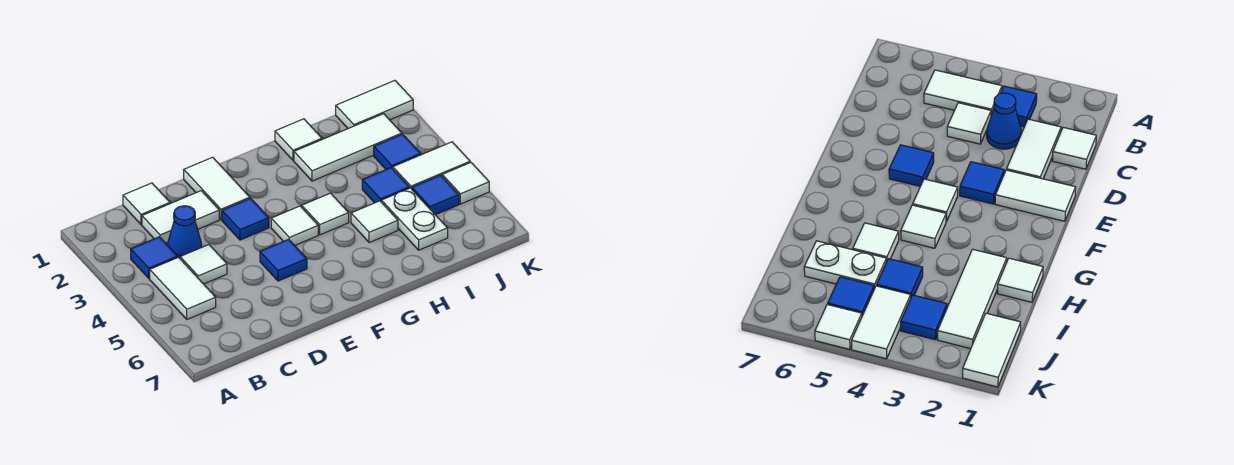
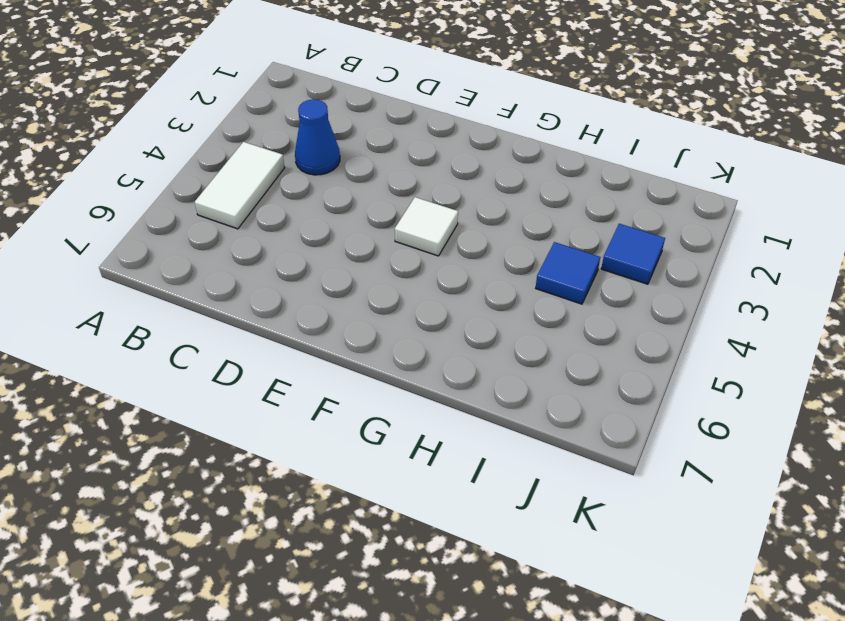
none -> blue tile B3 level 1
none -> white tile C1 level 1
none -> white tile C2:D2 level 1

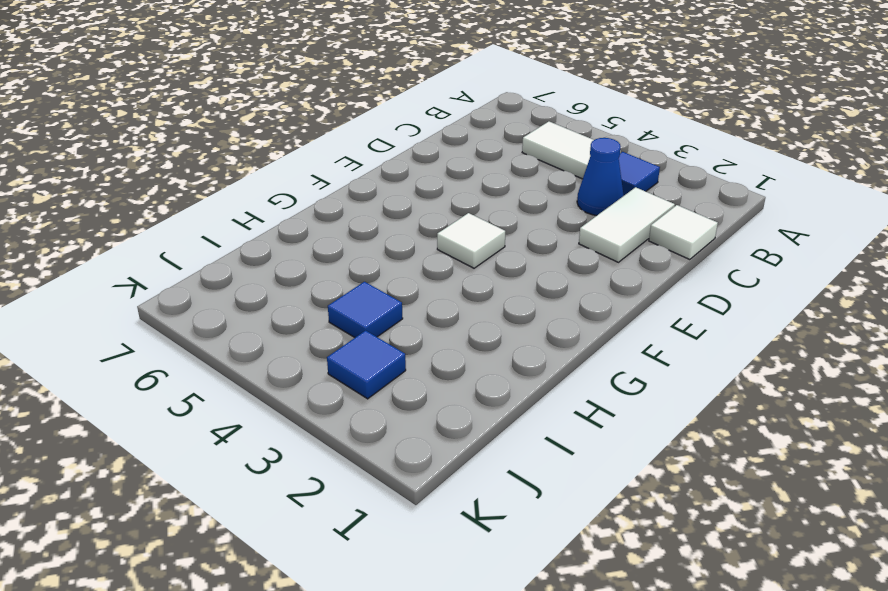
none -> white tile C4 level 1
none -> white tile E1:E2 level 1
none -> blue tile E3 level 1

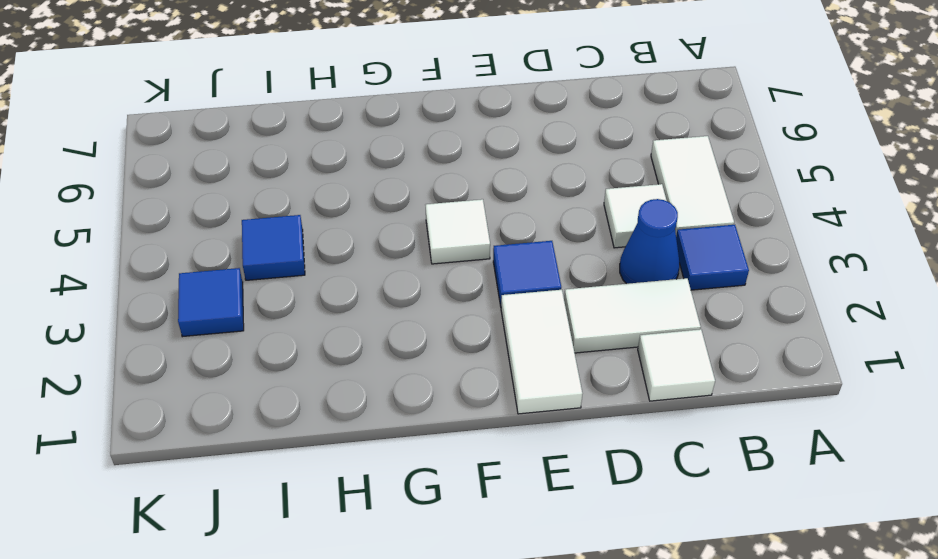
none -> blue tile E5 level 1
none -> white tile G4 level 1
none -> white tile H1 level 1

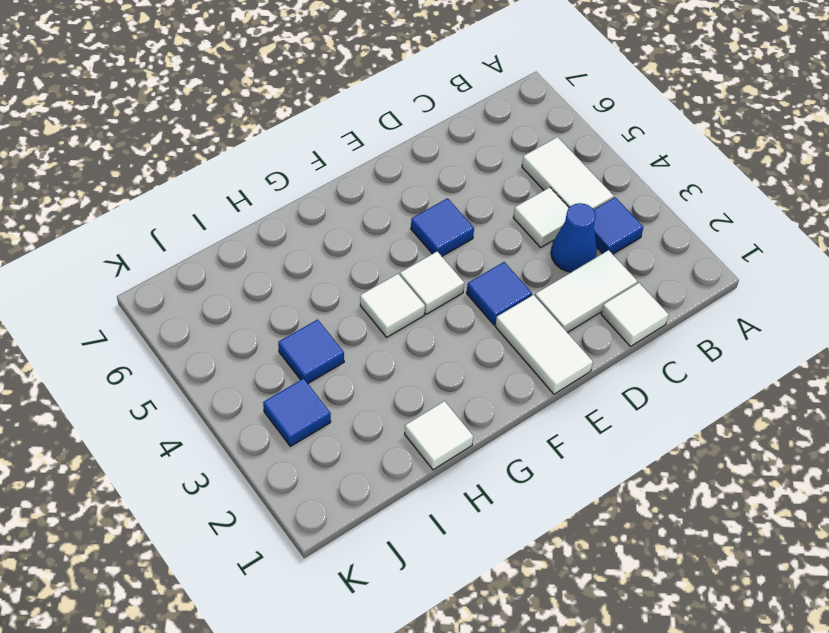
none -> white tile H2:J2 level 1
none -> white tile H5 level 1
none -> white plate I5:I6 level 1

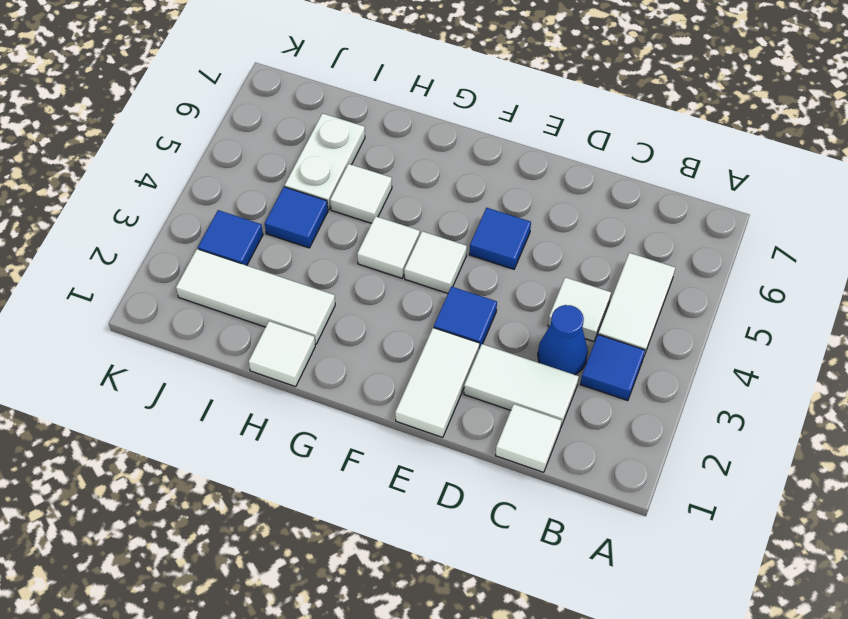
none -> white tile J1:K1 level 1
none -> white tile J4:K4 level 1
none -> blue tile J5 level 1

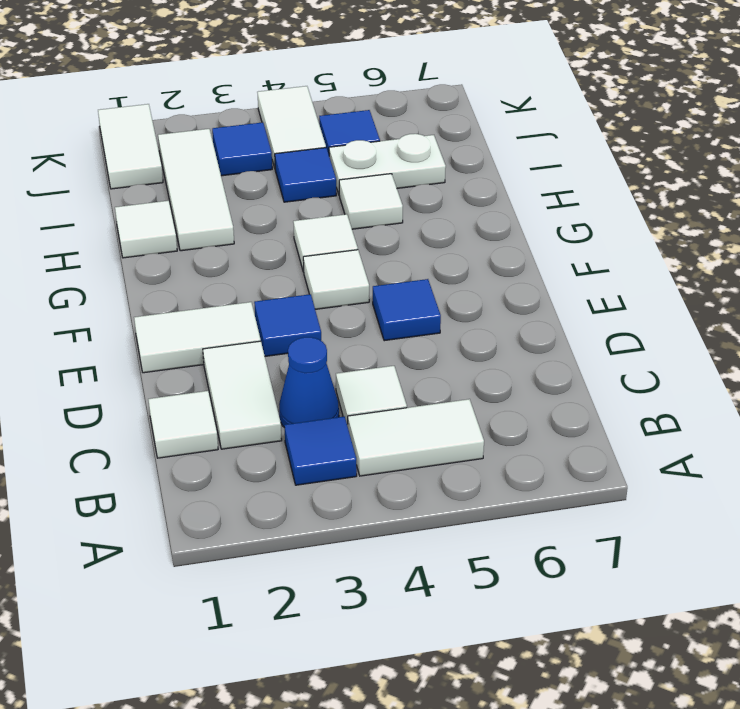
none -> white tile K5 level 1

